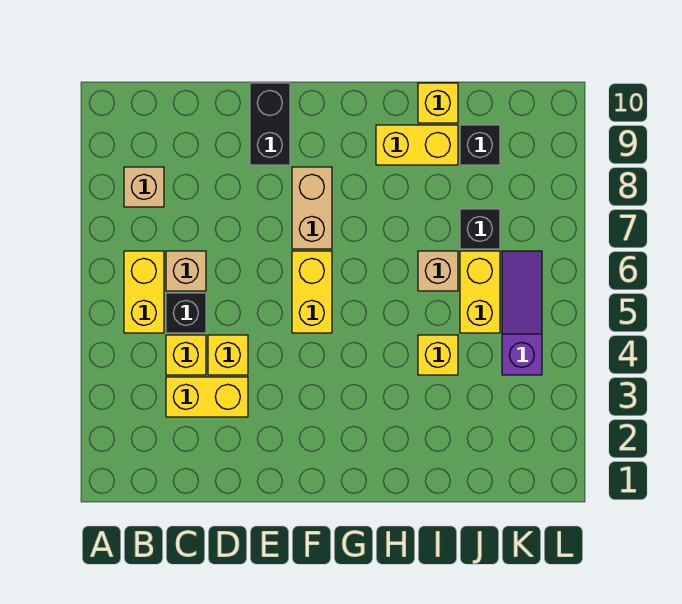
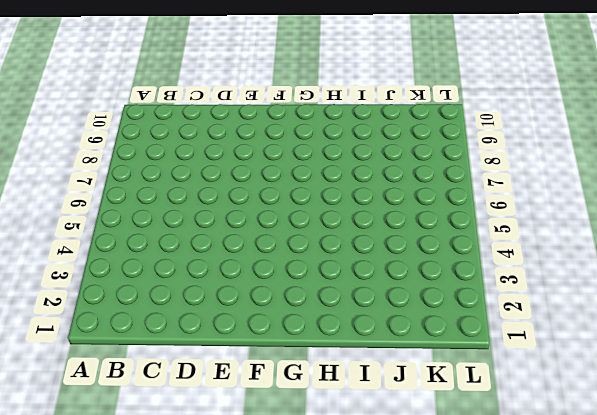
none -> yellow brick B5:B6 level 1
none -> tan brick B8 level 1
none -> yellow brick C3:D3 level 1

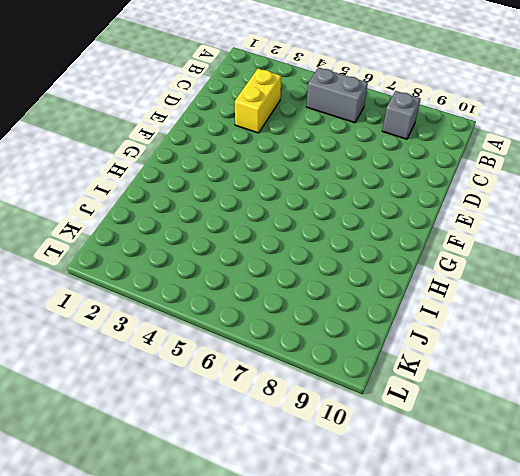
grey brick B5:B6 level 1 -> yellow brick B5:B6 level 1
grey brick B8 level 1 -> tan brick B8 level 1
none -> yellow brick C4 level 1
none -> black brick C5 level 1
none -> tan brick C6 level 1

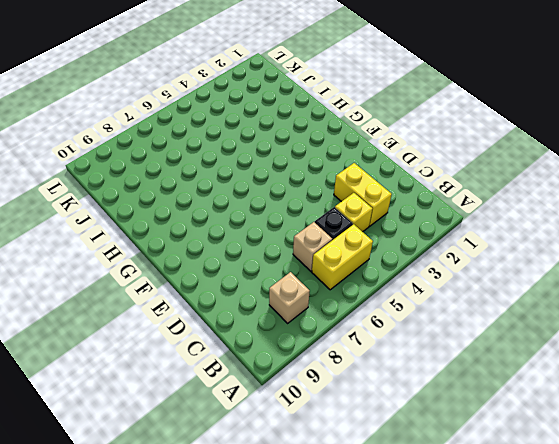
none -> yellow brick D4 level 1
none -> black brick E9:E10 level 1
none -> yellow brick F5:F6 level 1

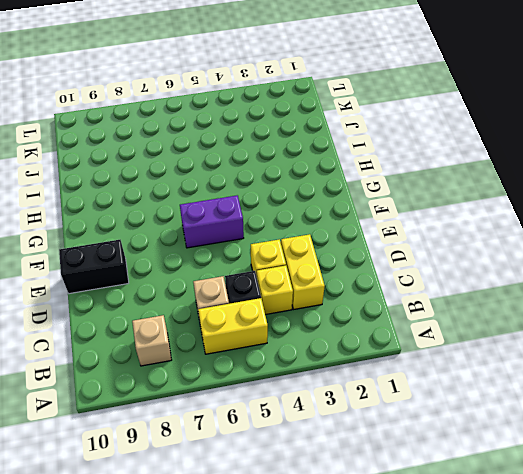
purple brick F5:F6 level 1 -> yellow brick F5:F6 level 1
none -> tan brick F7:F8 level 1
none -> yellow brick H9:I9 level 1
none -> yellow brick I4 level 1

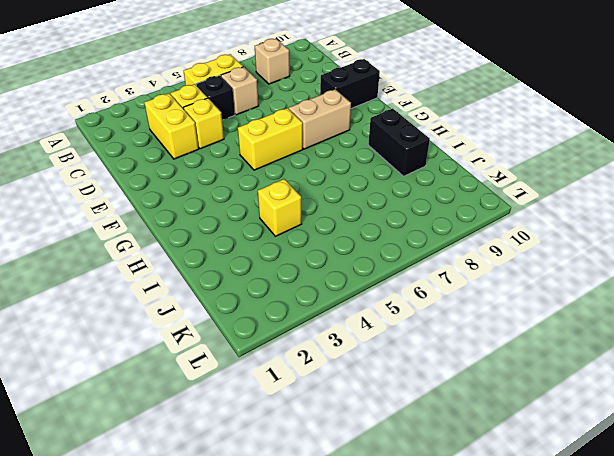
black brick H9:I9 level 1 -> yellow brick H9:I9 level 1
none -> tan brick I6 level 1
none -> yellow brick I10 level 1
none -> yellow brick J5:J6 level 1

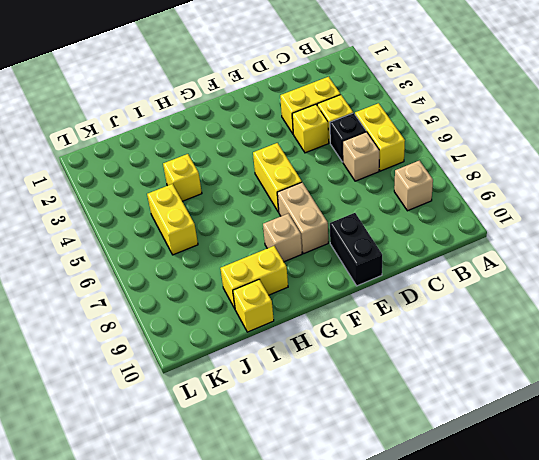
tan brick G8 level 1 -> tan brick I6 level 1
none -> black brick J7 level 1
none -> black brick J9 level 1
none -> purple slope K4:K6 level 1 top 4

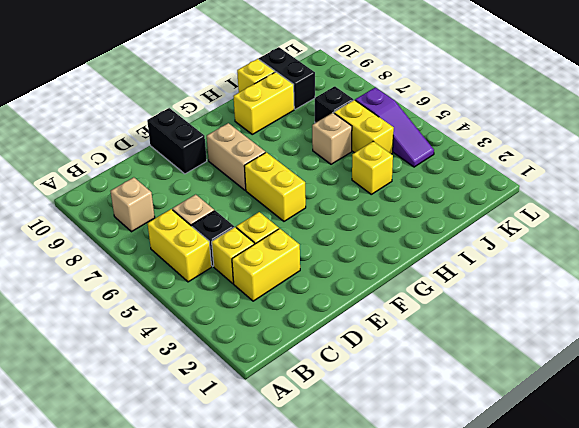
black brick J9:J10 level 1 -> black brick J9 level 1
purple slope K4:K6 level 1 top 6 -> purple slope K4:K6 level 1 top 4

